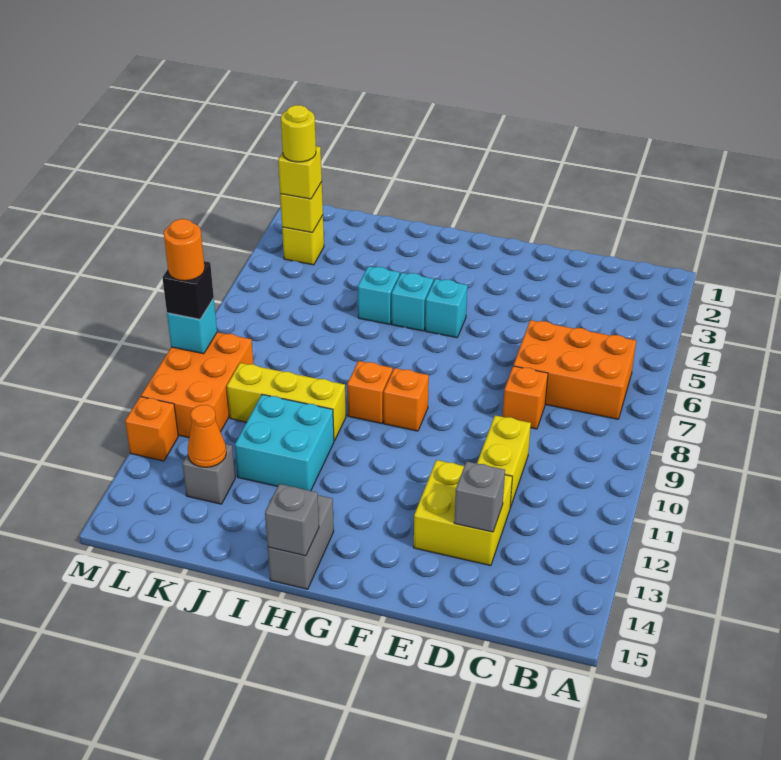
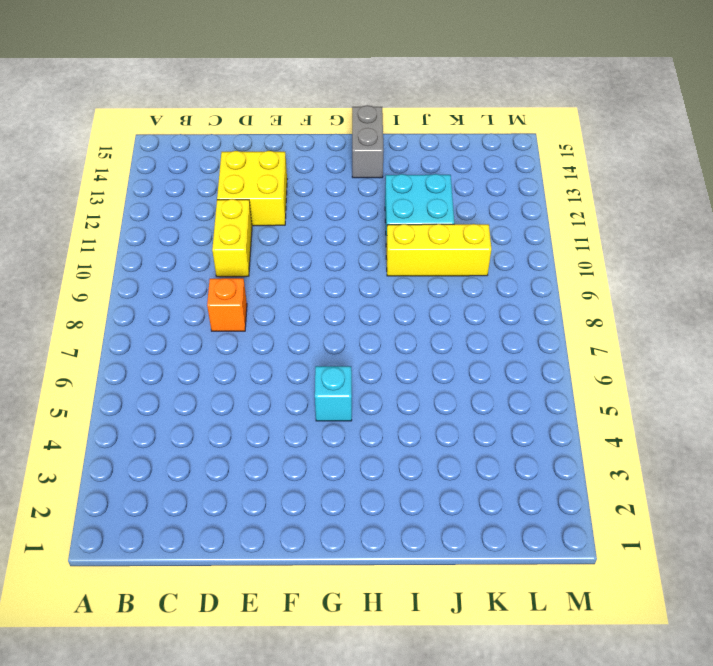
none -> orange brick B6:D7 level 1
none -> orange brick G9 level 1
none -> cyan brick H5 level 1

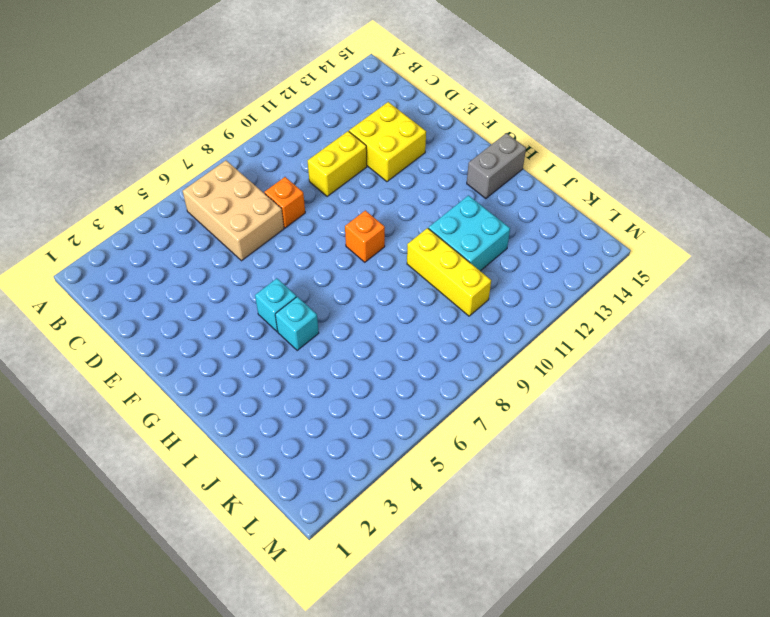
tan brick B6:D7 level 1 -> orange brick B6:D7 level 1
none -> orange brick H9 level 1
none -> cyan brick I5 level 1
none -> grey brick K13 level 1

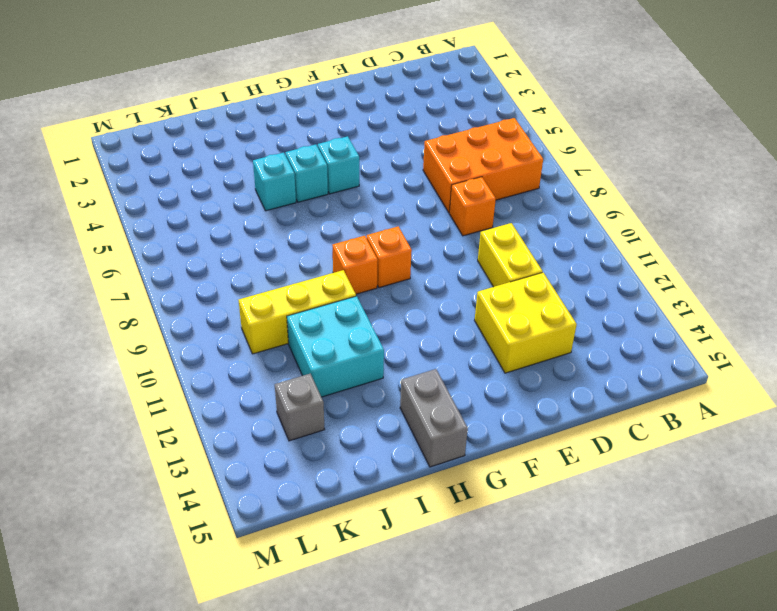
none -> yellow brick L3 level 1
none -> orange brick L9:M11 level 1
none -> orange brick M12 level 1

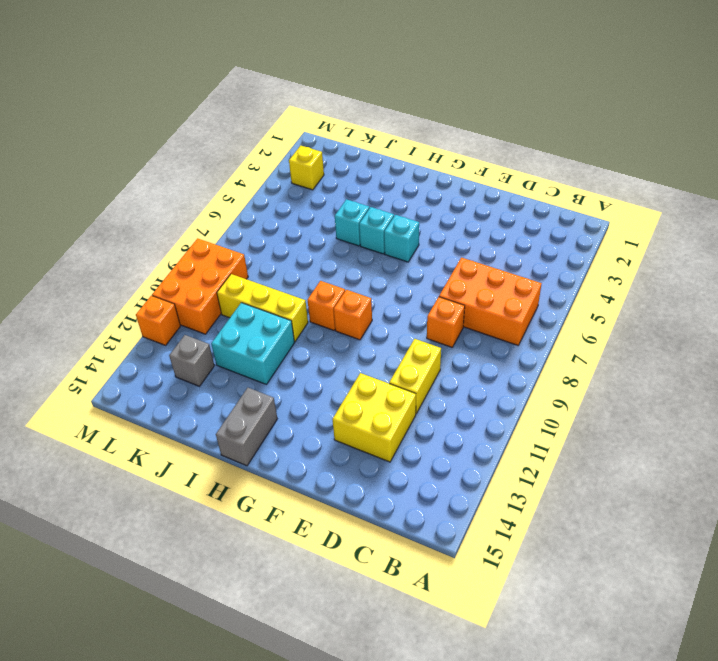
none -> grey brick D13 level 2
none -> grey brick H15 level 2
none -> orange cone K13 level 2

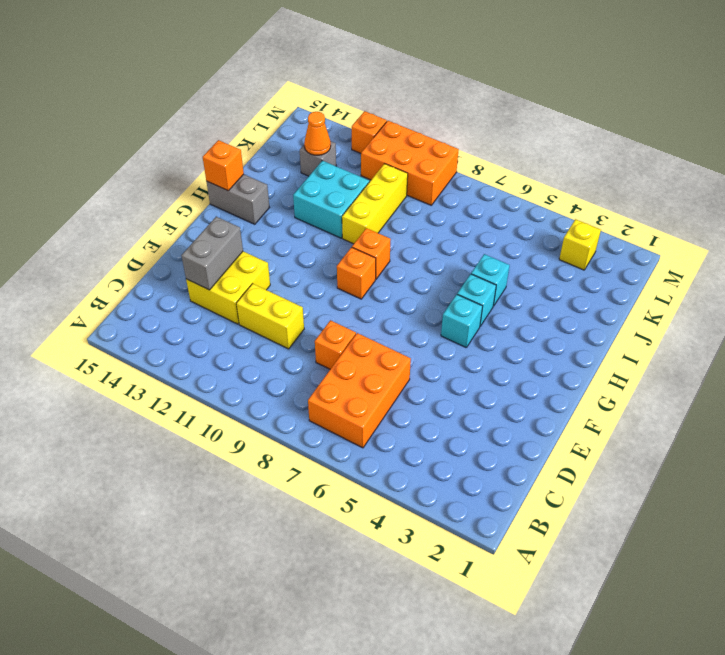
grey brick D13:E13 level 2 -> grey brick D13 level 2
orange brick H15 level 2 -> grey brick H15 level 2
none -> yellow brick L3 level 2
none -> cyan brick M9 level 2
none -> yellow brick L3 level 3

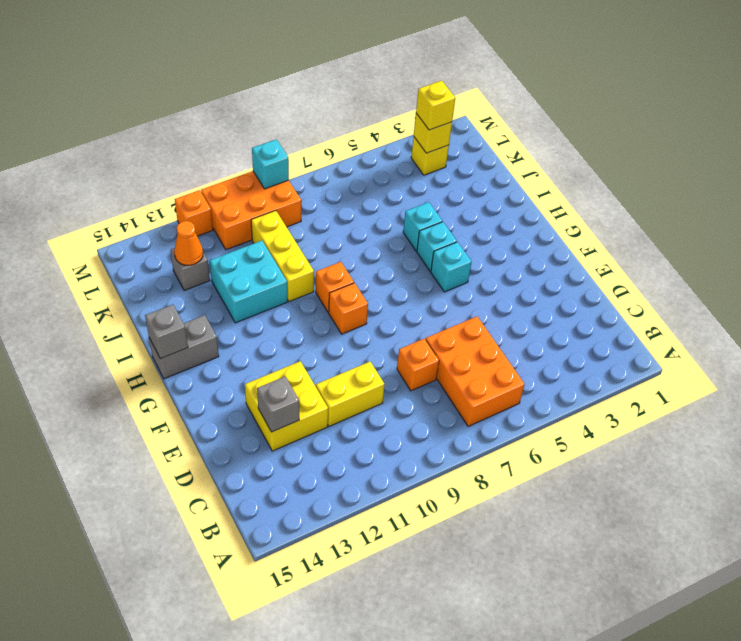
none -> black brick M9 level 3
none -> yellow round brick L3 level 4
none -> orange round brick M9 level 4

